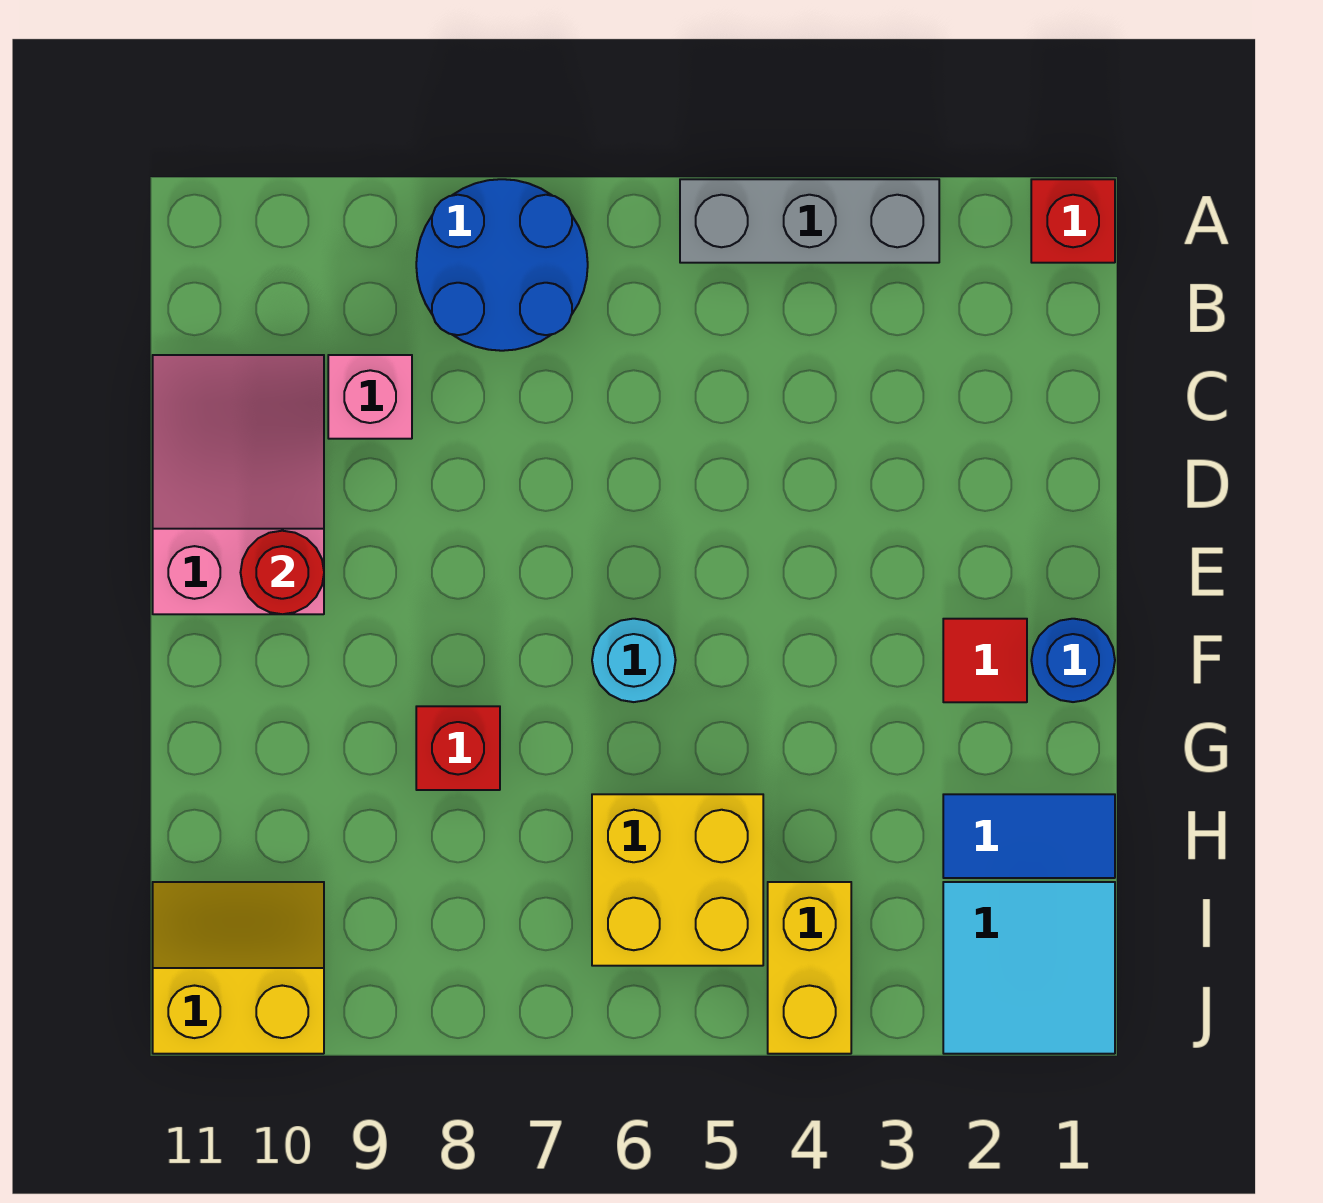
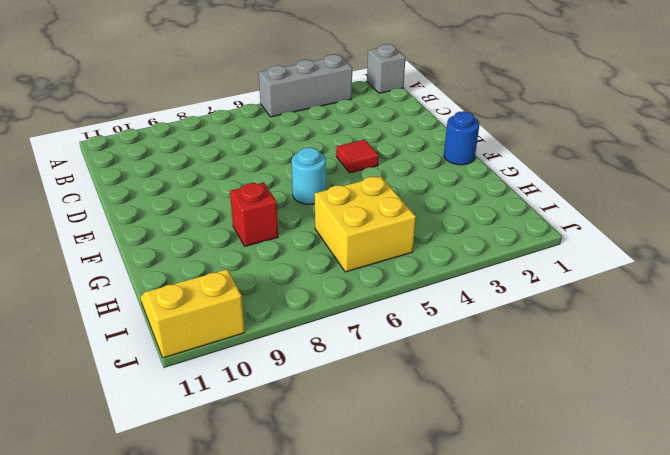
grey brick A1 level 1 -> red brick A1 level 1
red tile E4 level 1 -> red tile F2 level 1
none -> blue round brick A7:B8 level 1
none -> pink brick C9 level 1
none -> pink slope C10:E11 level 1 top E

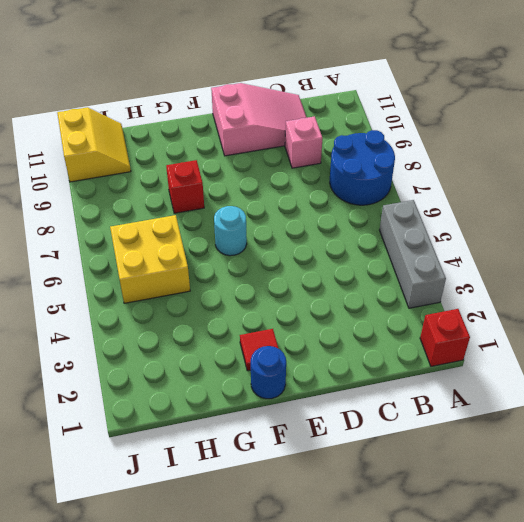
none -> blue tile H1:H2 level 1
none -> cyan tile I1:J2 level 1
none -> yellow brick I4:J4 level 1

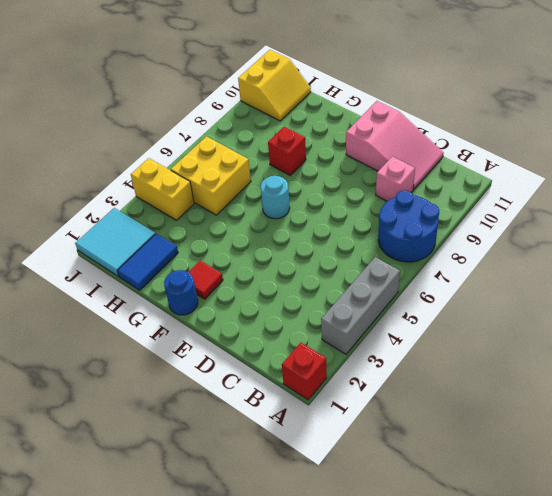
none -> red round brick E10 level 2

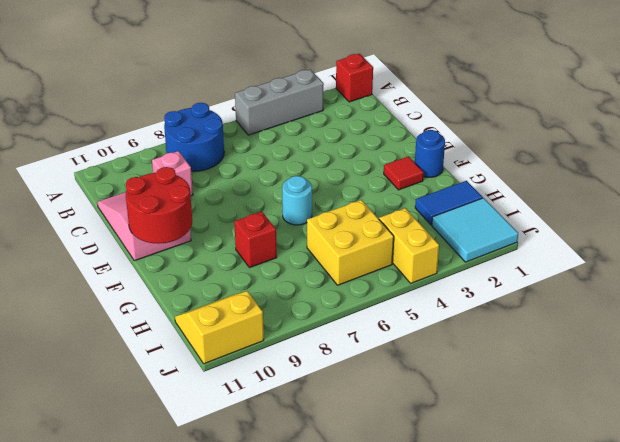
red round brick E10:F11 level 2 -> red round brick E10 level 2

